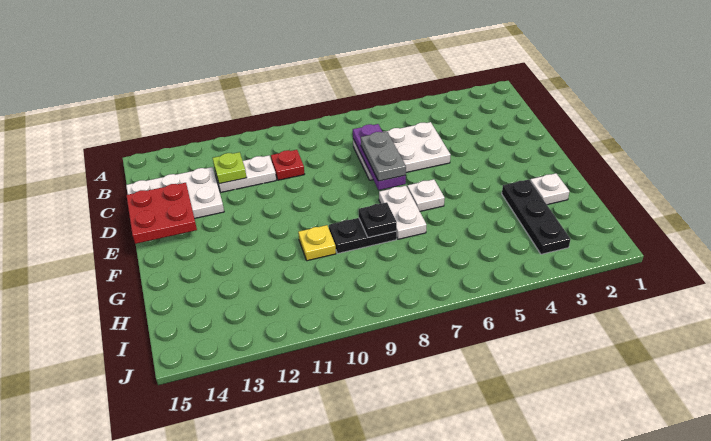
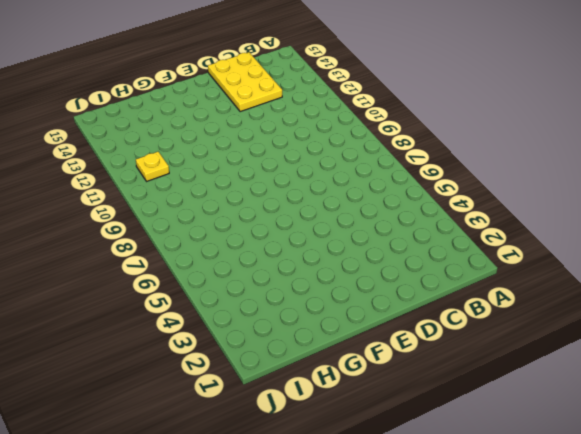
yellow plate C13:D15 level 1 -> white plate C13:D15 level 1
yellow plate I11 level 1 -> yellow plate G10 level 1
none -> white plate C5:D7 level 1
none -> red plate C10 level 1
none -> white plate C11:C12 level 1

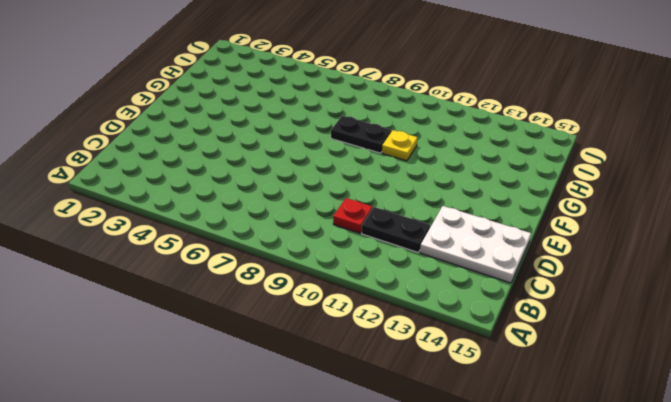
black plate C11:C12 level 1 -> white plate C11:C12 level 1
none -> white plate C5:D7 level 1
none -> white plate F6 level 1
none -> white plate F7:G7 level 1

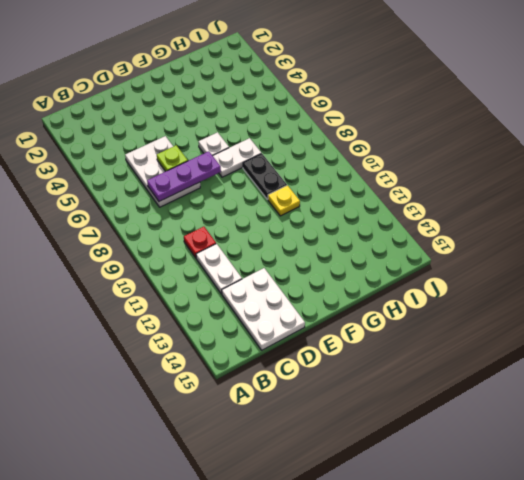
lime plate D6 level 2 -> lime plate C12 level 2
none -> white plate G2 level 1
none -> black plate G3:I3 level 1
none -> red plate D14:E15 level 2

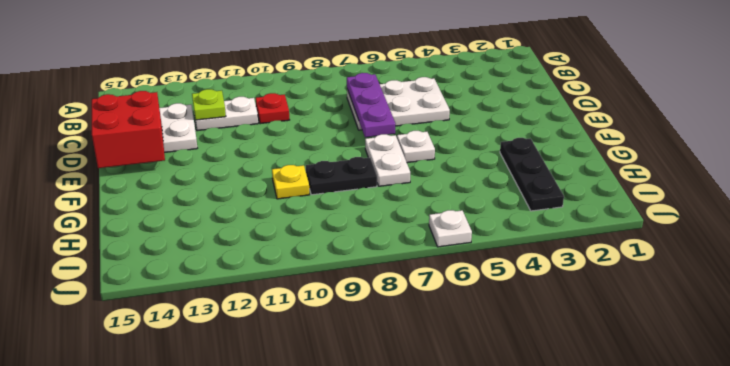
red brick D14:E15 level 2 -> red plate D14:E15 level 2
white plate J6 level 1 -> white plate G2 level 1
none -> black plate G8 level 2
none -> grey plate D7:E7 level 3

